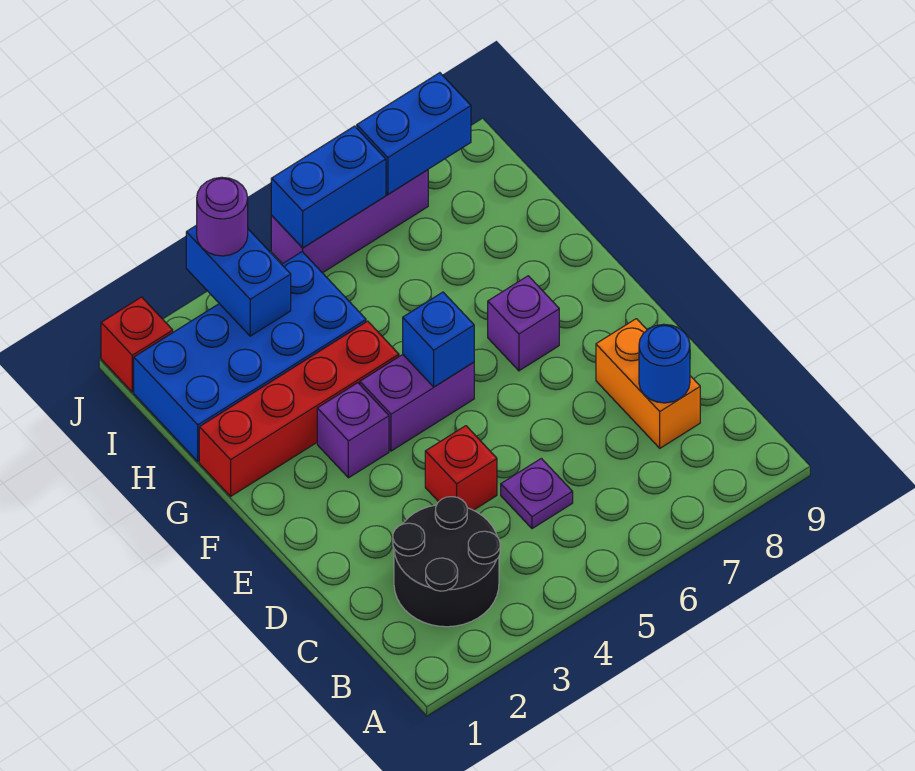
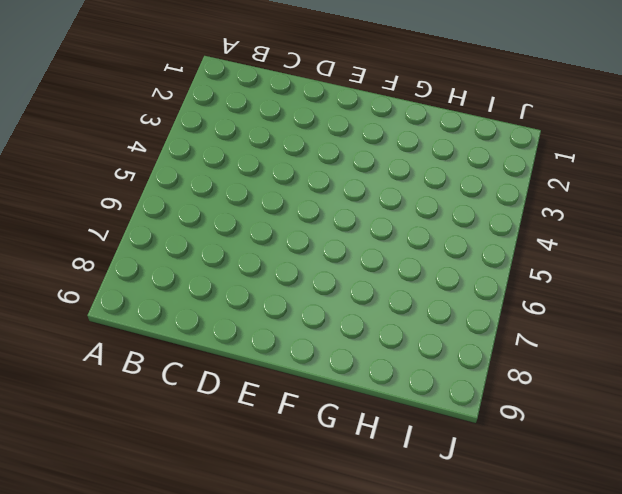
none -> black round brick B2:C3 level 1
none -> purple plate C5 level 1
none -> orange brick C8:D8 level 1

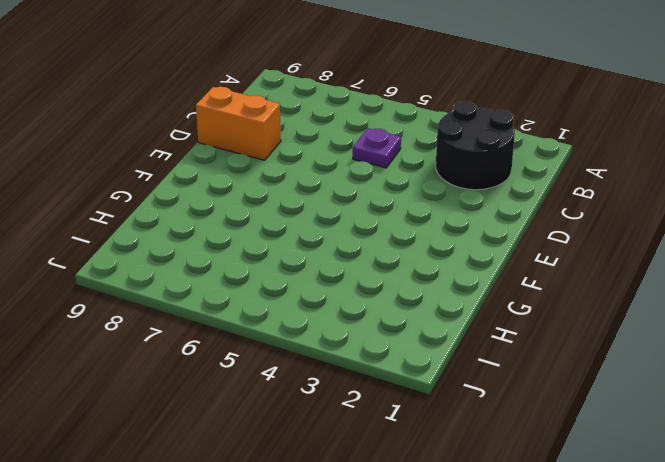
orange brick D8:D9 level 1 -> orange brick C8:D8 level 1
none -> red brick D4 level 1
none -> purple brick F3 level 1
none -> purple brick F4:F5 level 1

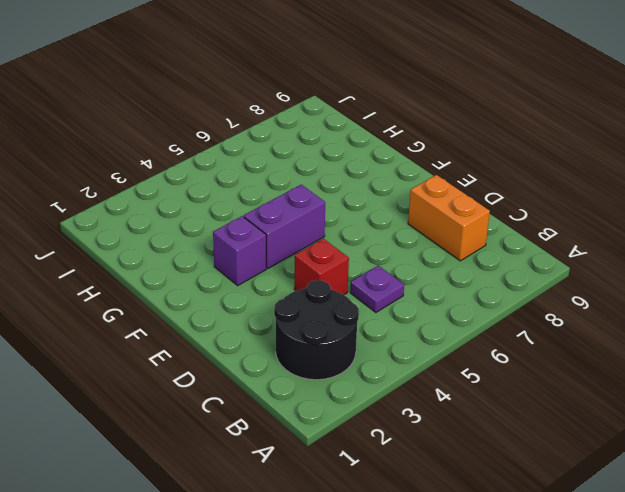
none -> purple brick F7 level 1
none -> red brick G1:G4 level 1
none -> blue brick H1:I4 level 1

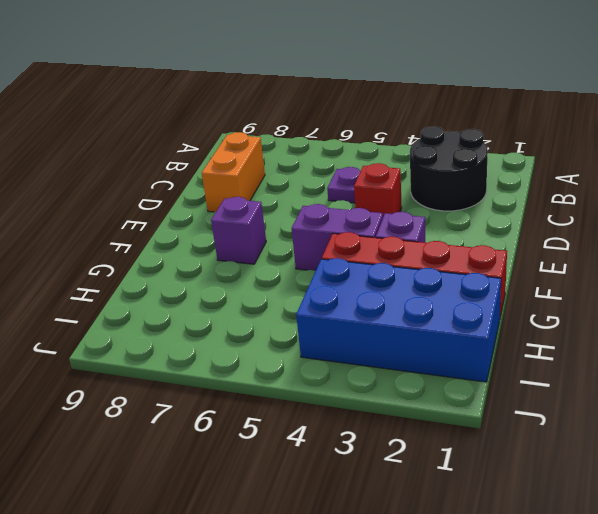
none -> red brick J1 level 1
none -> purple brick J5:J7 level 1
none -> blue round brick C8 level 2

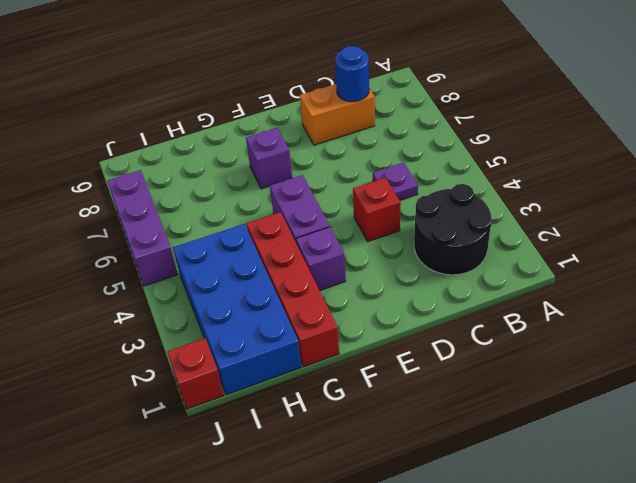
none -> blue brick F5 level 2
none -> blue brick I3:J3 level 2
none -> blue brick J5:J6 level 2

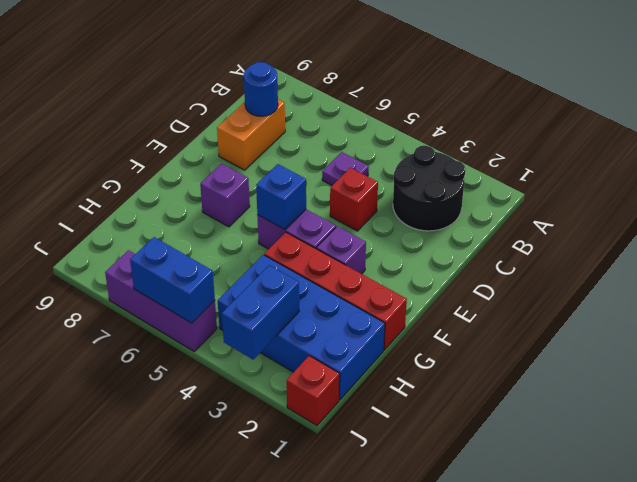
none -> blue brick J7:J8 level 2
none -> purple round brick J3 level 3

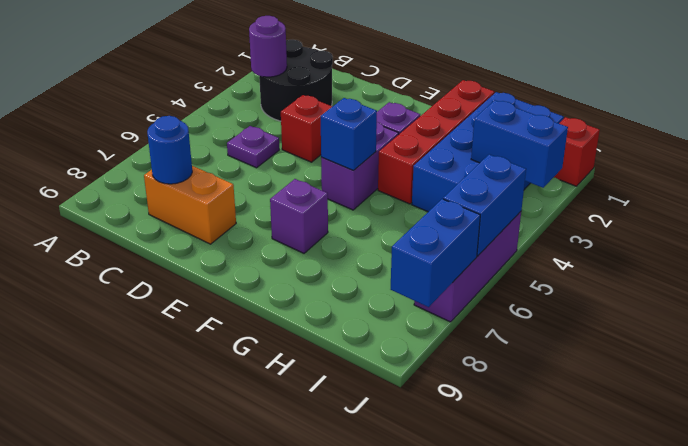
purple round brick B3 level 2 -> purple round brick J3 level 3

